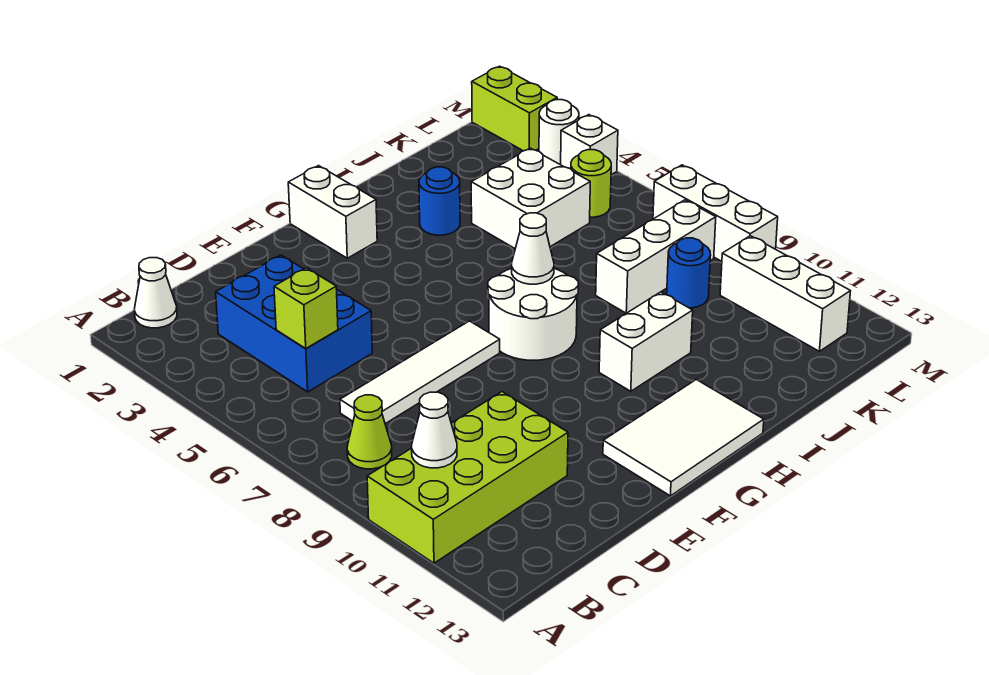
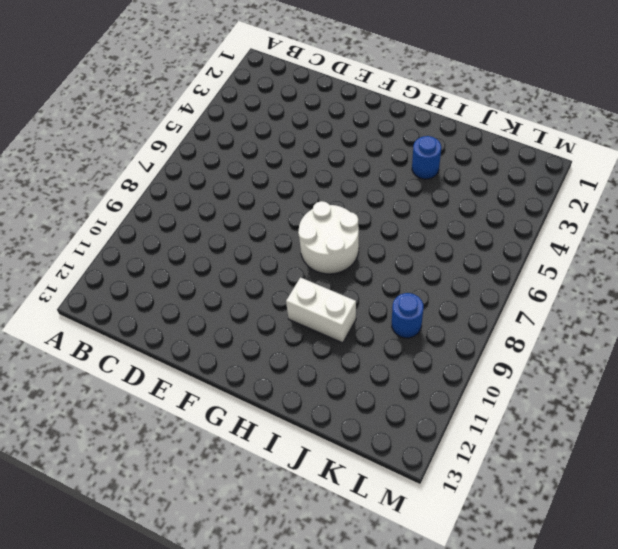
none -> lime brick A10:D11 level 1
none -> white cone B1 level 1
none -> lime cone B8 level 1

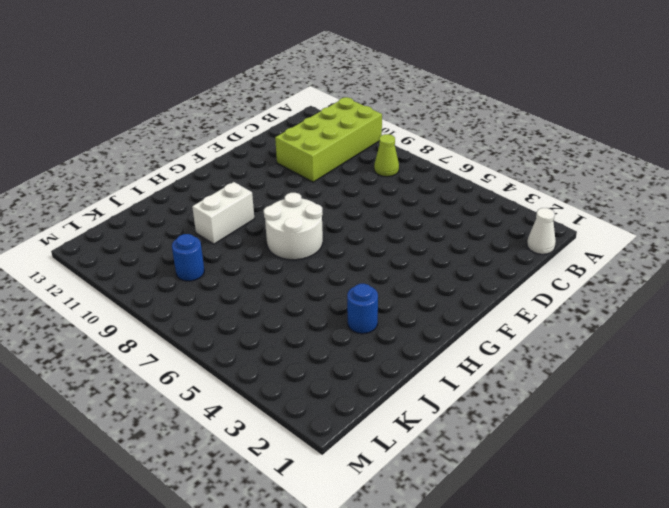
none -> blue brick C3:D5 level 1
none -> white tile C7:F7 level 1
none -> white tile F12:H13 level 1

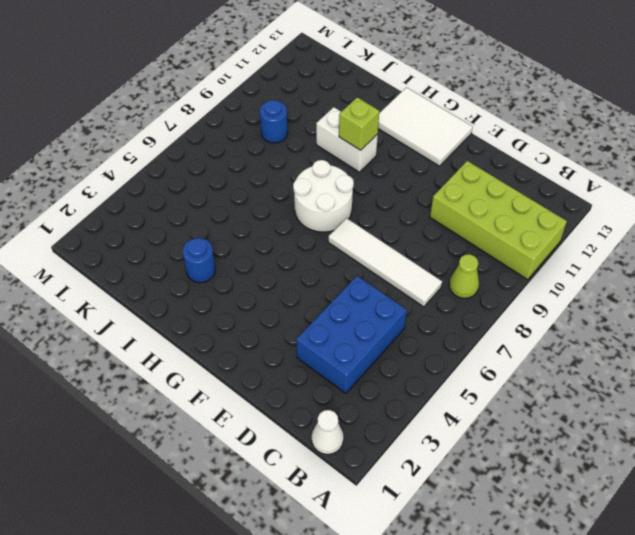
lime brick H10 level 2 -> lime brick C5 level 2
none -> white brick G1:G2 level 1
none -> white brick J4:K5 level 1
none -> white brick J8:L8 level 1

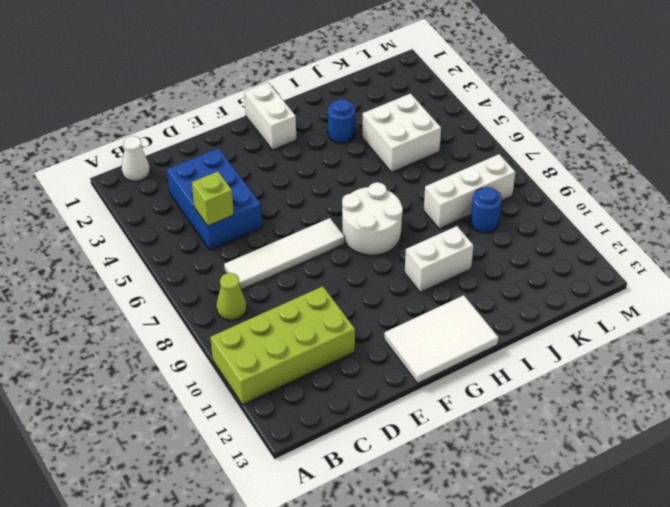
none -> lime round brick L5 level 1
none -> white brick L10:L12 level 1
none -> lime brick M1:M2 level 1

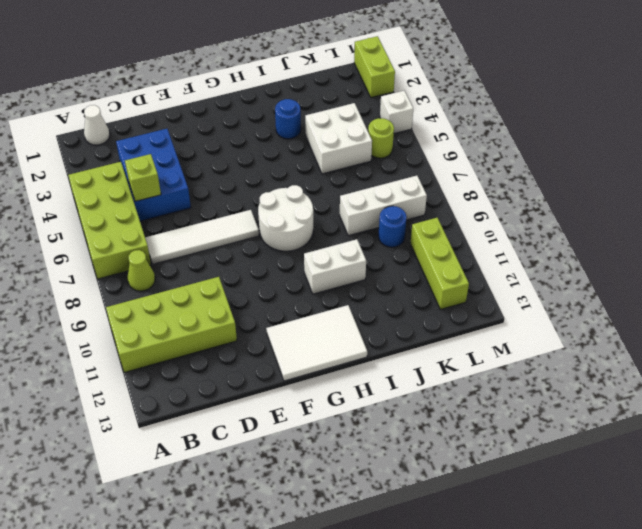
lime brick A4:B7 level 1 -> none
lime brick L10:L12 level 1 -> white brick L10:L12 level 1
none -> white brick G1:G2 level 1
none -> white round brick M3 level 1
none -> white brick M7:M9 level 1

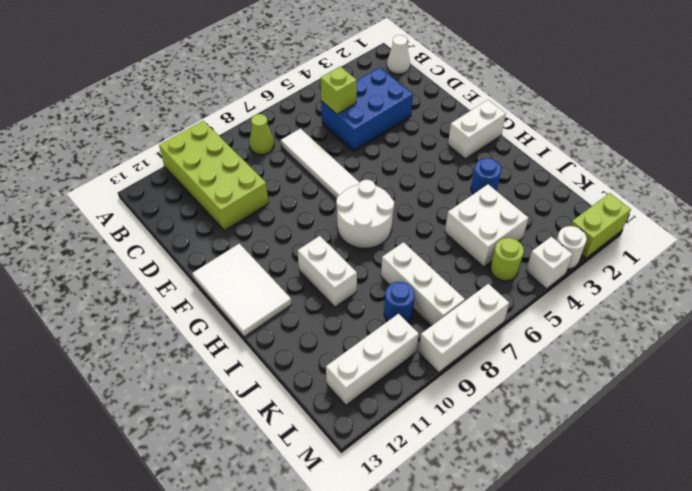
none -> white cone B10 level 2
none -> white cone H7 level 2

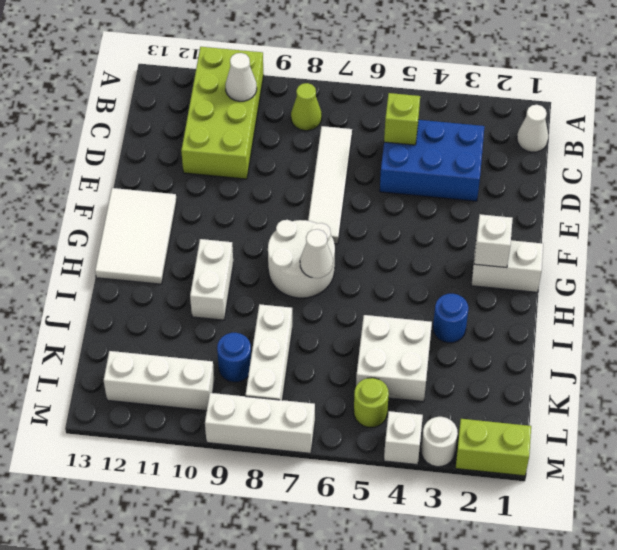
white brick G2 level 2 -> none

